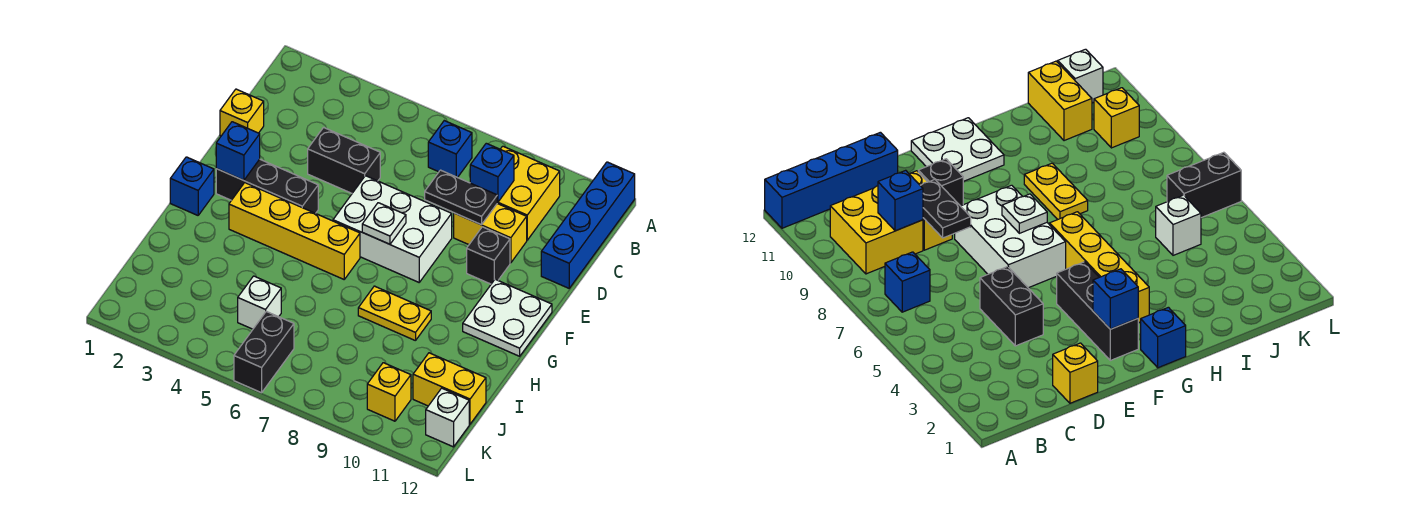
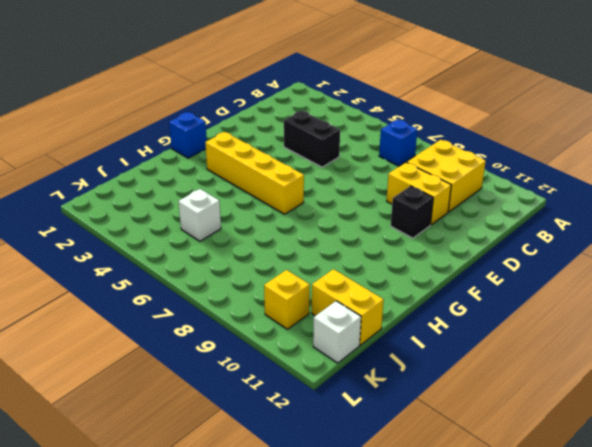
none -> blue brick A12:D12 level 1
none -> yellow brick D1 level 1
none -> white brick E6:F8 level 1

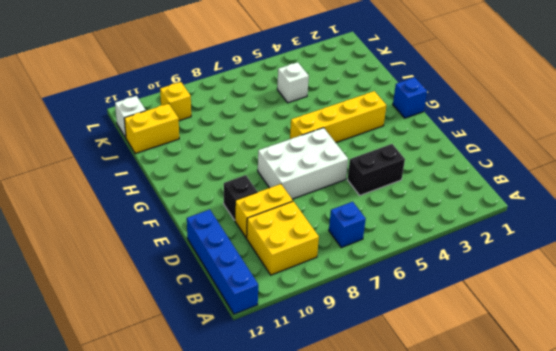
none -> yellow brick D1 level 1
none -> black brick F2:F4 level 1
none -> white plate F11:G12 level 1

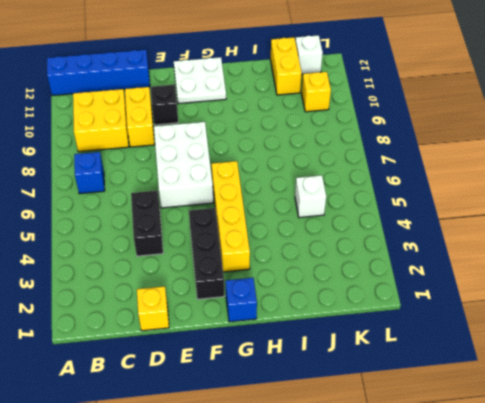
none -> yellow plate H8:H9 level 1
none -> black brick K6:L6 level 1
none -> blue brick C9 level 2

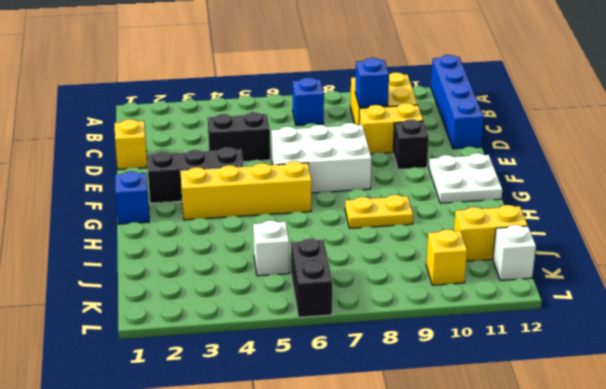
none -> black plate D8:D9 level 2
none -> blue brick F2 level 2
none -> white plate F7 level 2

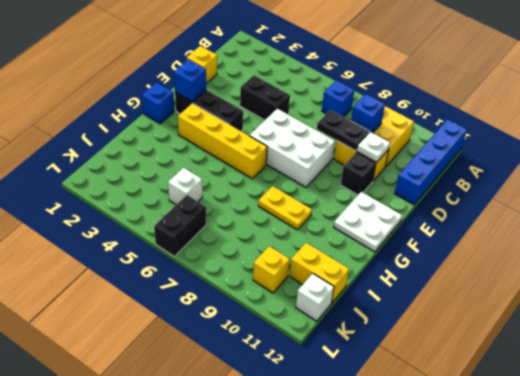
white plate D10 level 2 -> white plate F7 level 2

